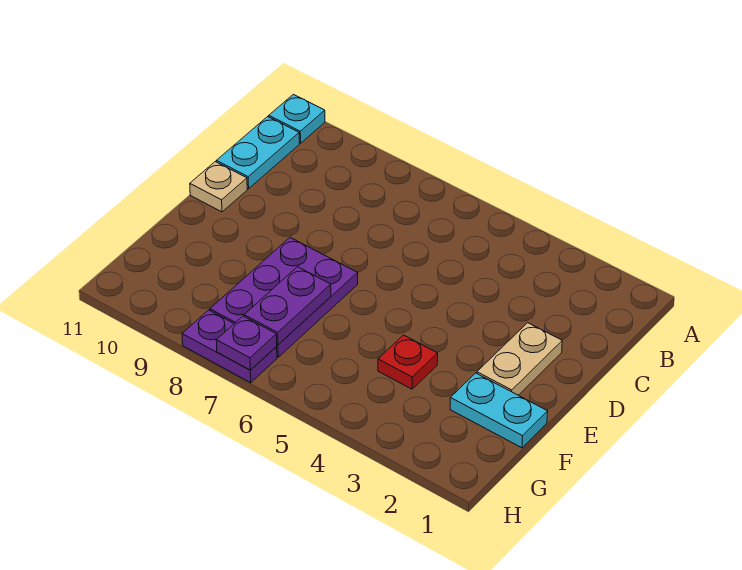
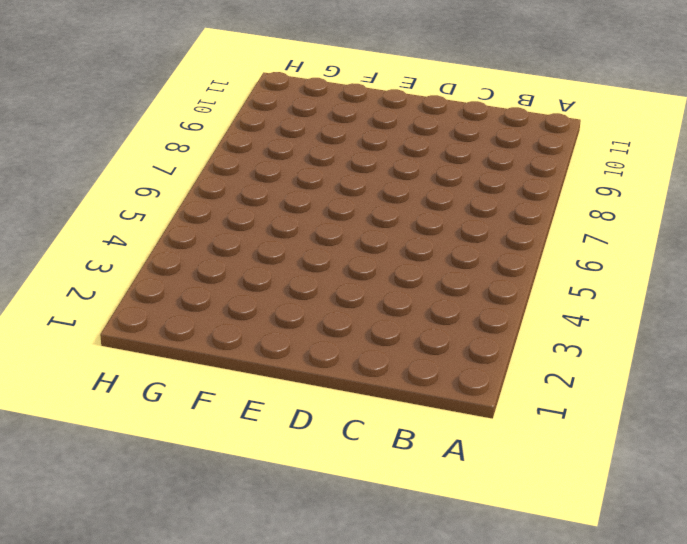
none -> cyan plate A11 level 1
none -> cyan plate B11:C11 level 1

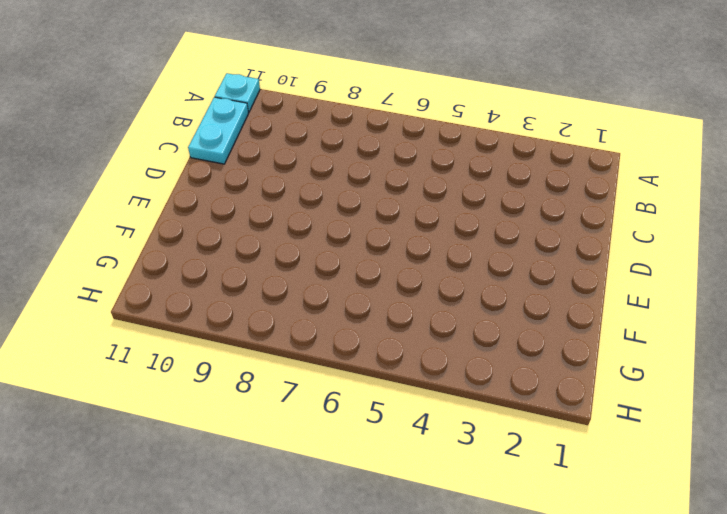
none -> tan plate D2:E2 level 1
none -> tan plate D11 level 1

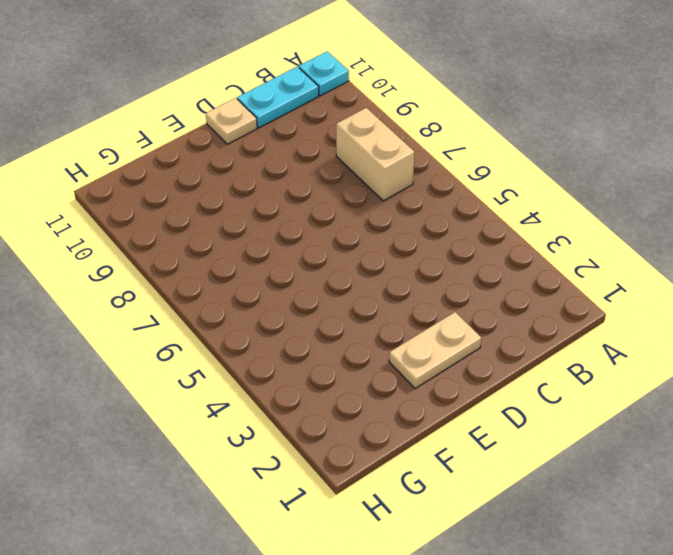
tan brick B7:B8 level 1 -> none
none -> purple plate E7:G8 level 1
none -> cyan plate F1:F2 level 1

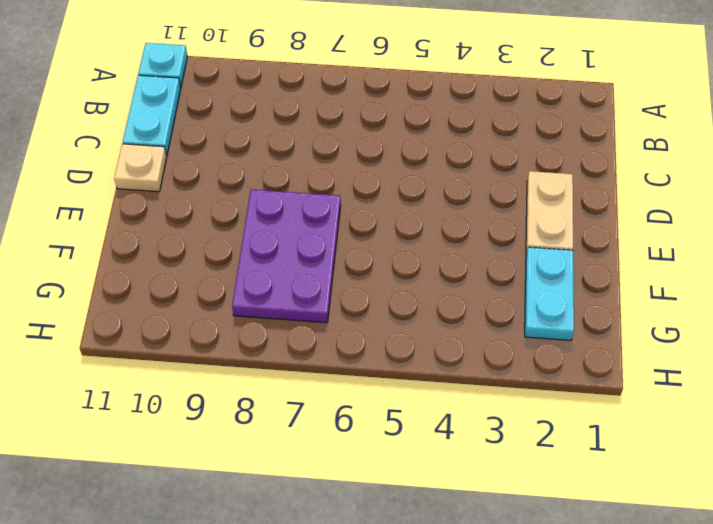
cyan plate F2:G2 level 1 -> cyan plate F1:F2 level 1
none -> red plate F4 level 1
none -> purple plate H7:H8 level 1

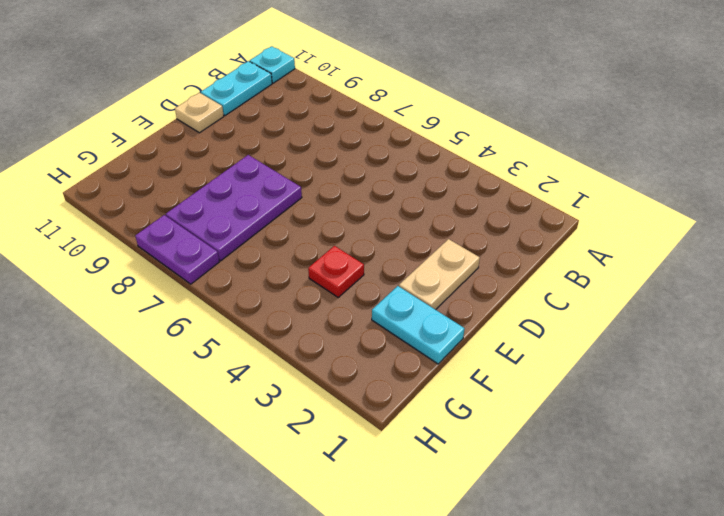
none -> purple plate F7:G7 level 2
none -> purple plate H7 level 2

